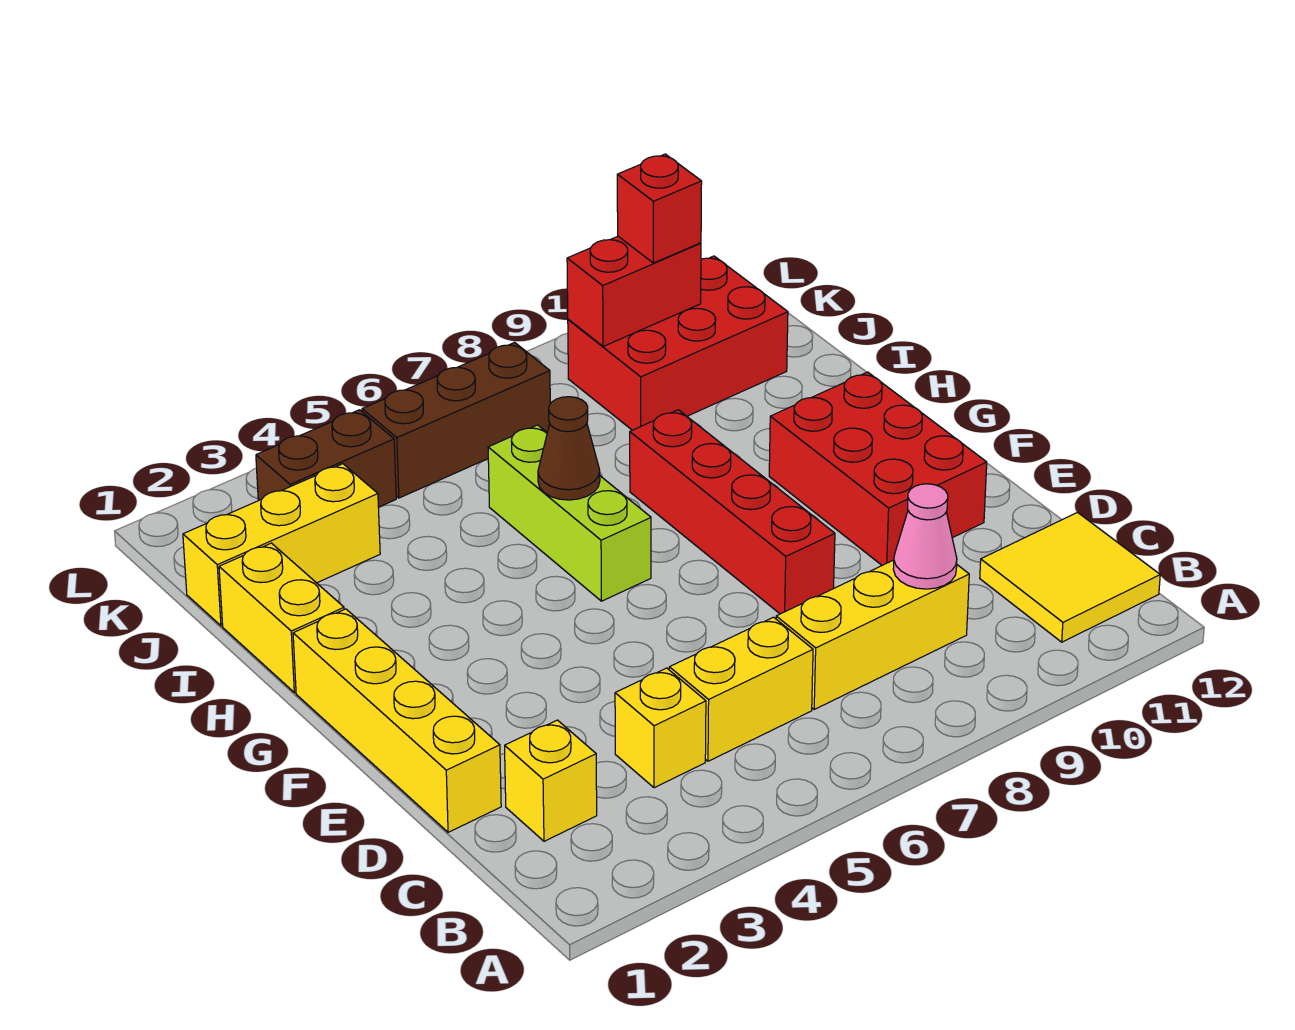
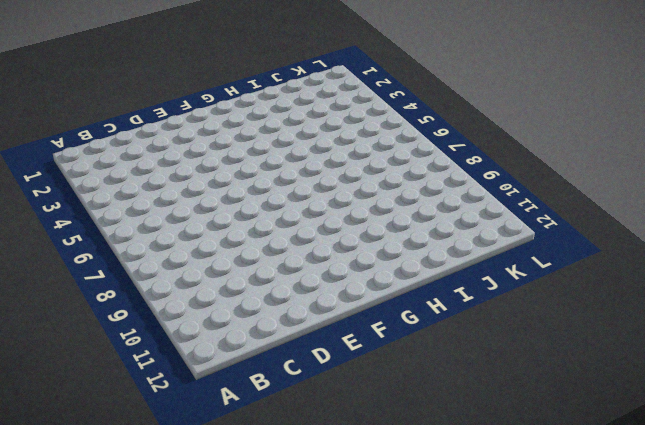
none -> yellow tile B11:C12 level 1
none -> yellow brick C2 level 1
none -> yellow brick C4 level 1

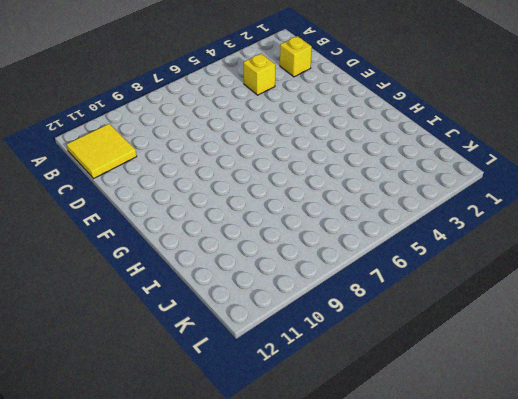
none -> yellow brick C5:C6 level 1
none -> yellow brick C7:C9 level 1
none -> yellow brick D1:G1 level 1

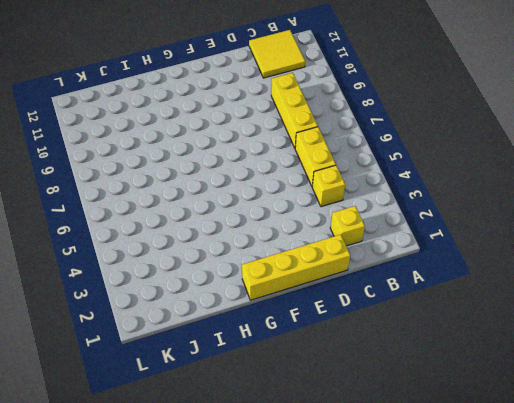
none -> red brick E8:H8 level 1
none -> red brick E10:G11 level 1
none -> lime brick G6:I6 level 1

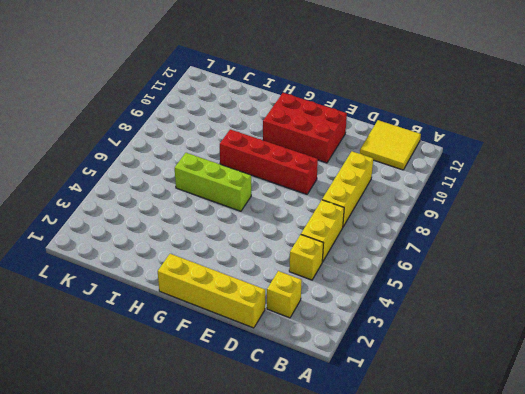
none -> yellow brick H1:I1 level 1
none -> yellow brick J1:J3 level 1
none -> red brick J9:K11 level 1

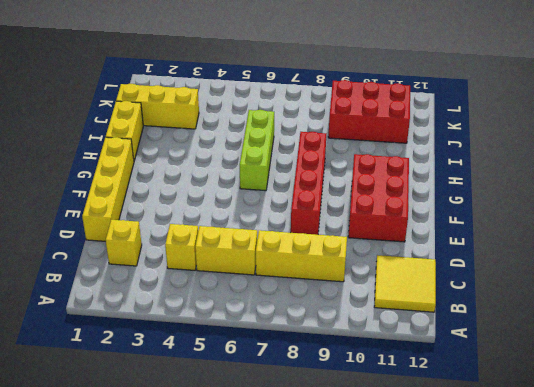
none -> brown brick K3:K4 level 1
none -> brown brick K5:K7 level 1
none -> pink cone C9 level 2

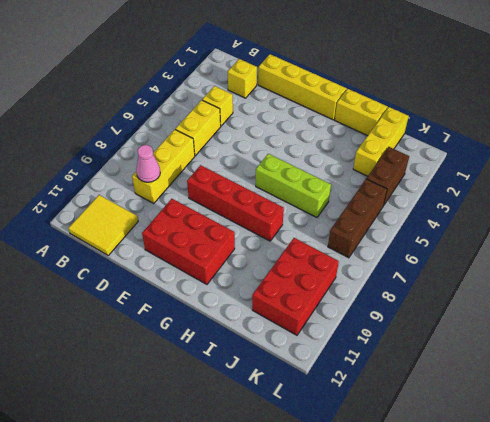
none -> brown cone H6 level 2
none -> red brick K9:K10 level 2
none -> red brick K10 level 3

